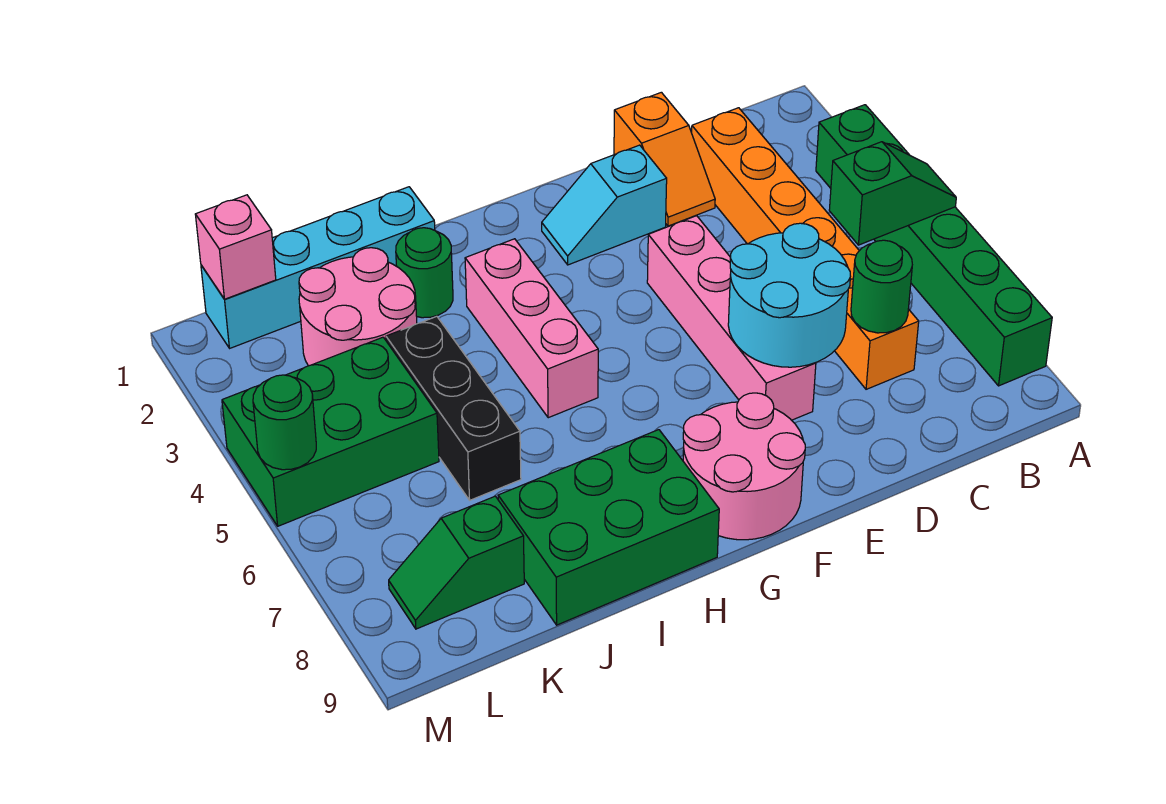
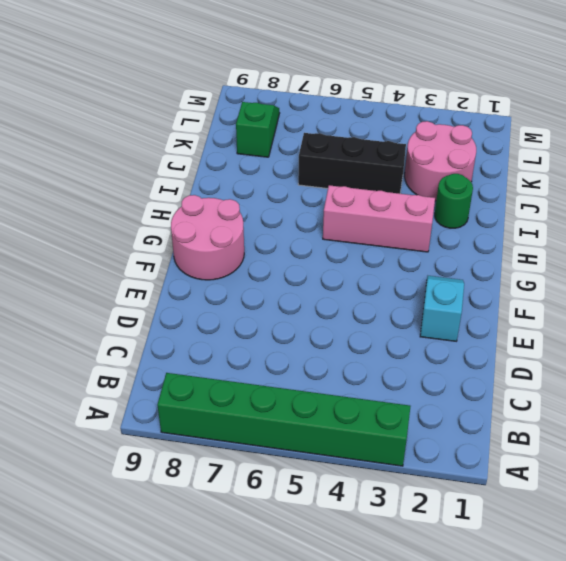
none -> orange brick C2:C7 level 1
none -> orange slope D1:D2 level 1 top 1
none -> pink brick E4:E7 level 1

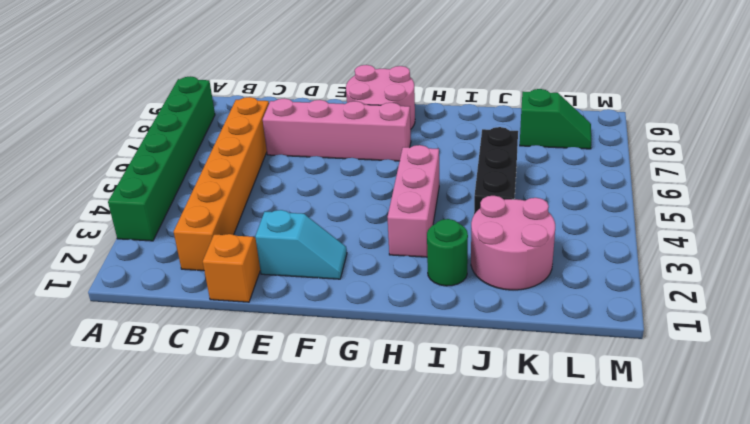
pink brick D7:G7 level 1 -> pink brick E4:E7 level 1
none -> green brick H8:J9 level 1
none -> cyan brick I1:L1 level 1
none -> green brick K4:M5 level 1

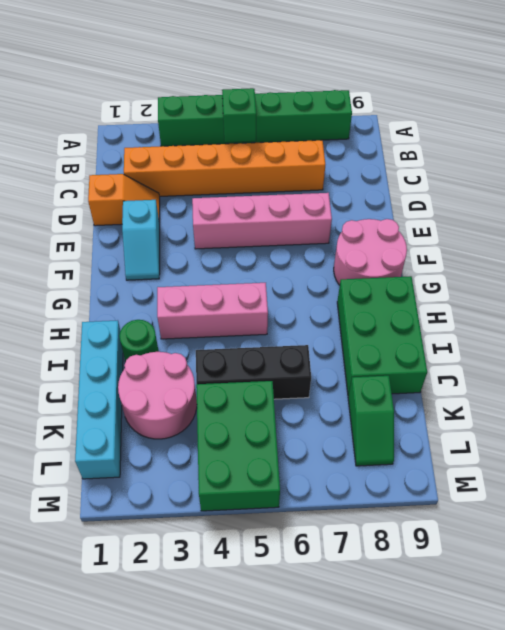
none -> green round brick C7 level 2
none -> cyan round brick D6:E7 level 2
none -> pink brick L1 level 2

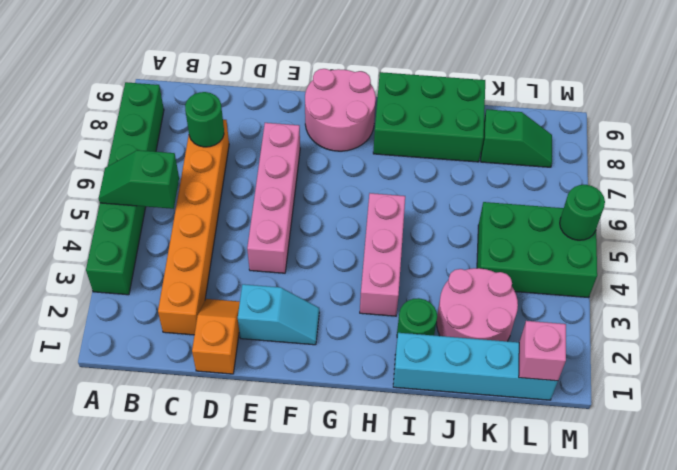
none -> black brick J4:J6 level 1
none -> cyan round brick D6:E7 level 2

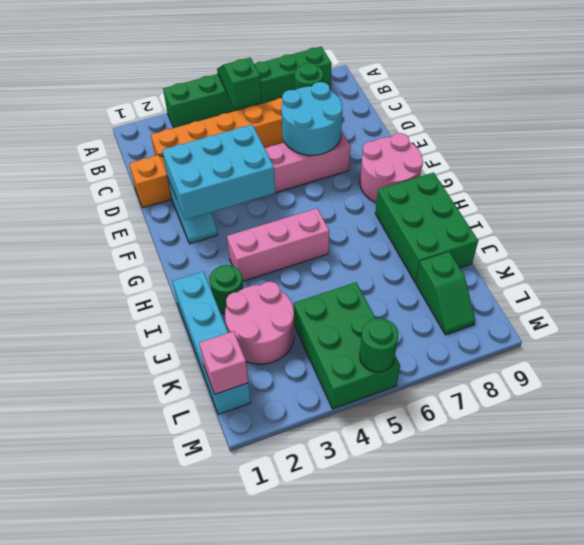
cyan brick E2:F4 level 2 -> none
none -> black brick J4:J6 level 1

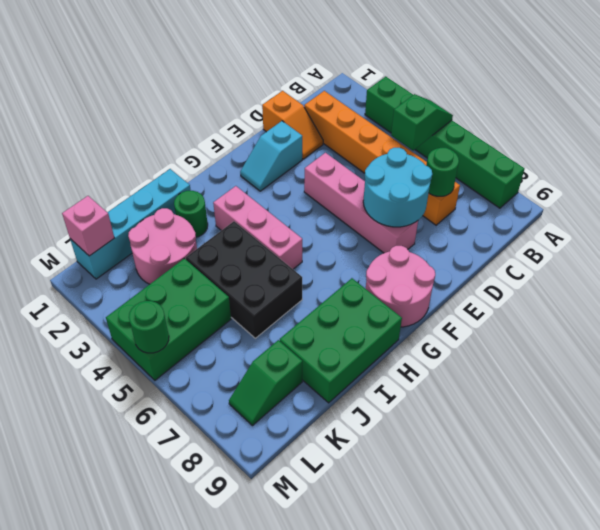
black brick I4:J6 level 1 -> black brick J4:J6 level 1

